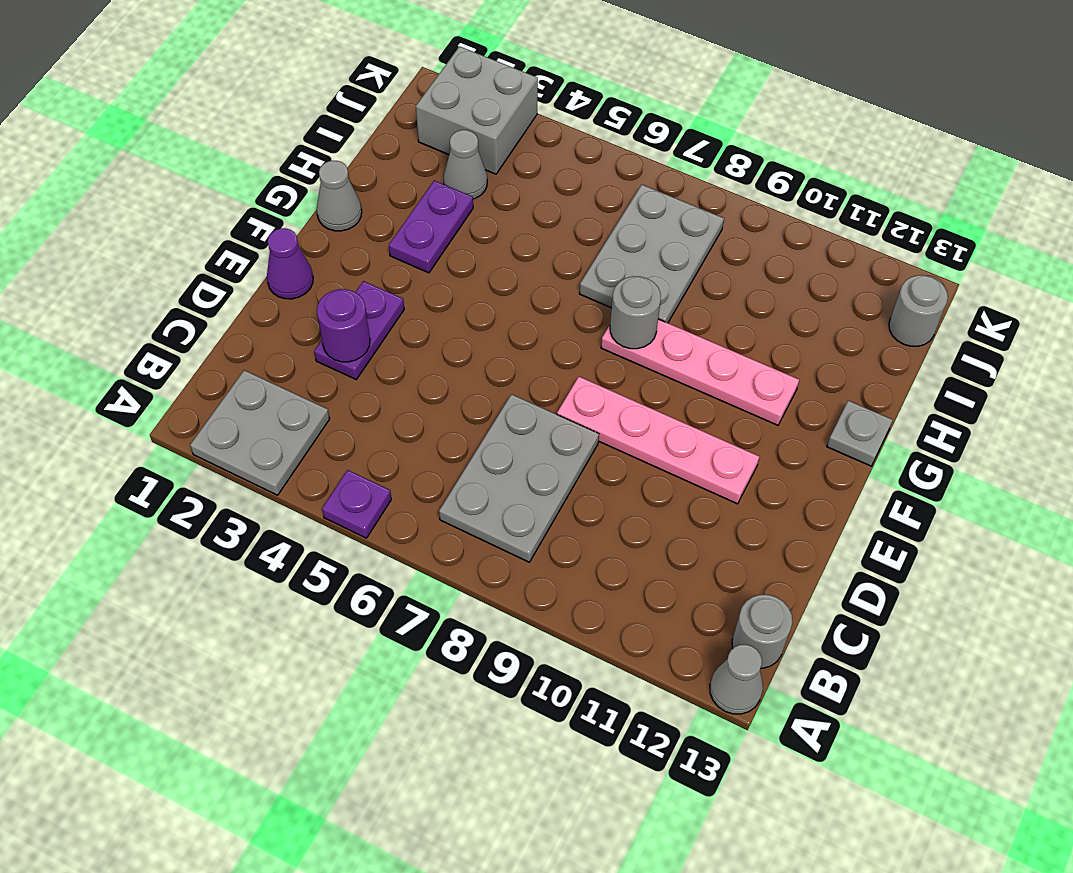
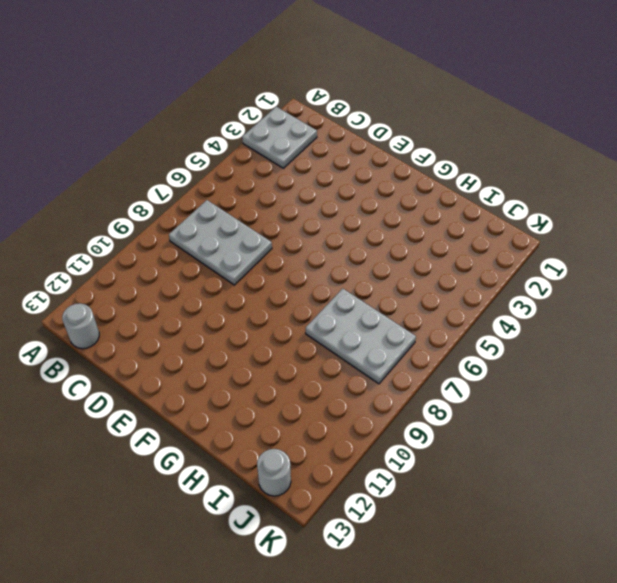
none -> purple plate A5 level 1
none -> grey cone A13 level 1
none -> purple plate D3:E3 level 1

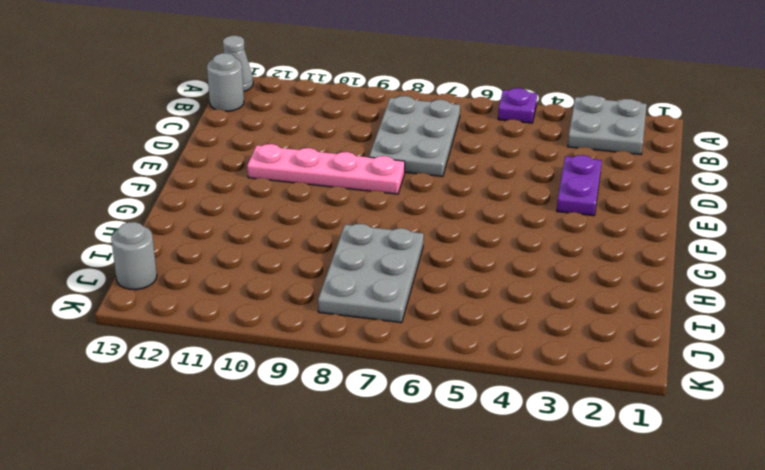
none -> purple cone E1 level 1
none -> grey cone G1 level 1
none -> purple plate G3:H3 level 1

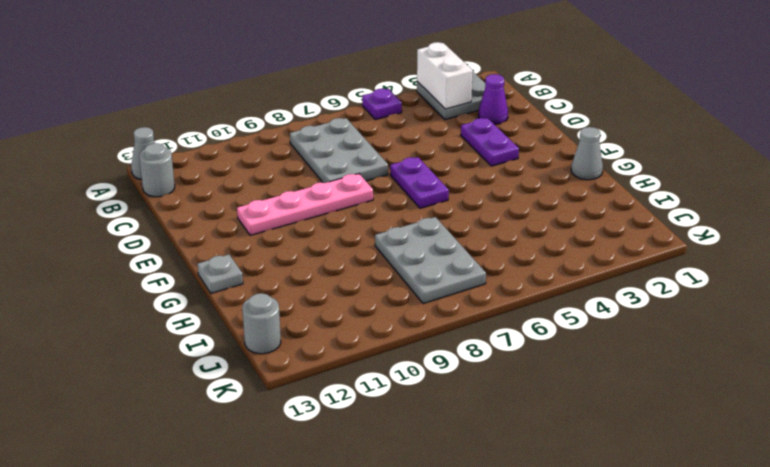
white brick A3:B3 level 2 -> none
purple cone C2 level 1 -> purple cone E1 level 1
purple plate E6:F6 level 1 -> purple plate G3:H3 level 1
none -> pink plate G8:G11 level 1
none -> grey cone I3 level 1
none -> grey brick J2:K3 level 1

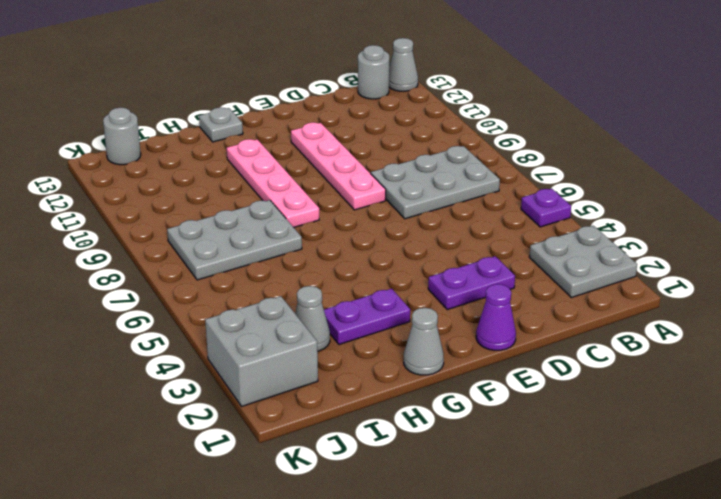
none -> purple round brick D3 level 2
none -> grey round brick G8 level 2

